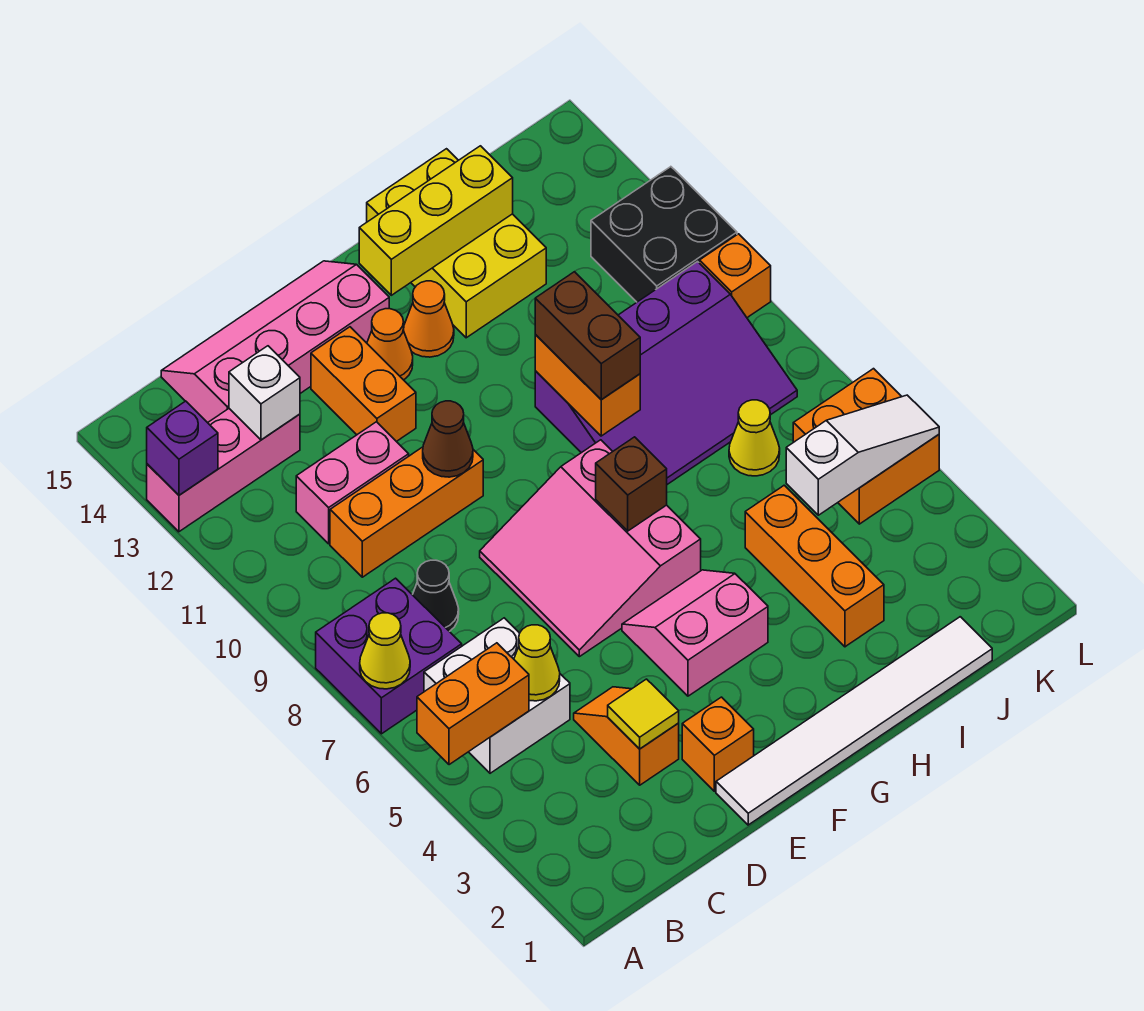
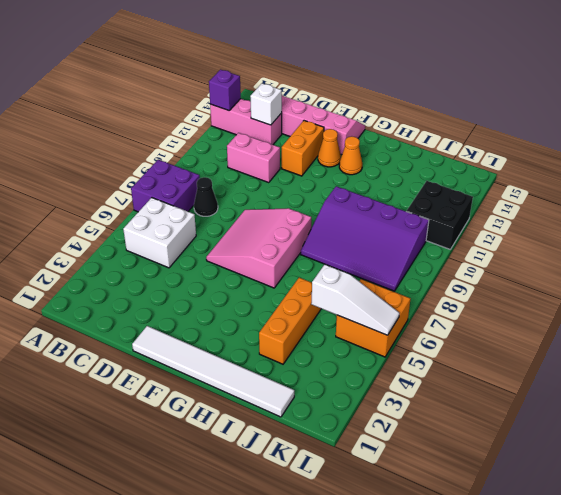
none -> orange brick C10:E10 level 1
none -> orange slope D3:D4 level 1 top 3
none -> orange brick E2 level 1
none -> pink slope F4:G5 level 1 top 4

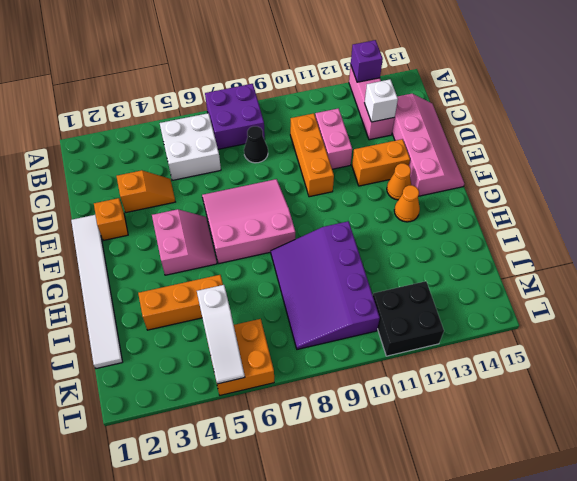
none -> yellow brick H13:I15 level 1
none -> yellow cone J7 level 1
none -> orange brick L10 level 1
none -> orange brick A5:B5 level 2

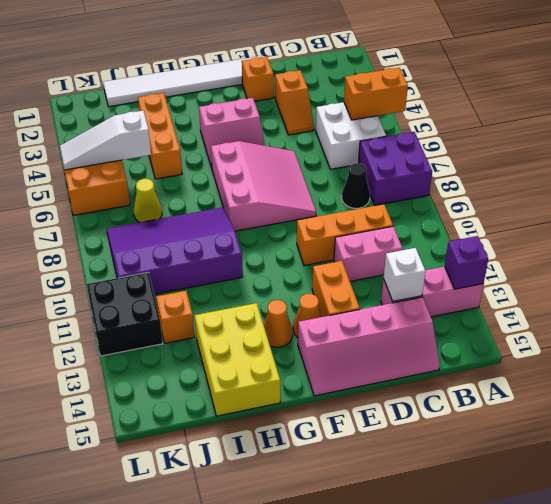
orange brick J12 level 1 -> orange brick L10 level 1
none -> yellow cone A7 level 2
none -> yellow cone C5 level 2
none -> yellow tile D3 level 2
none -> brown cone E10 level 2

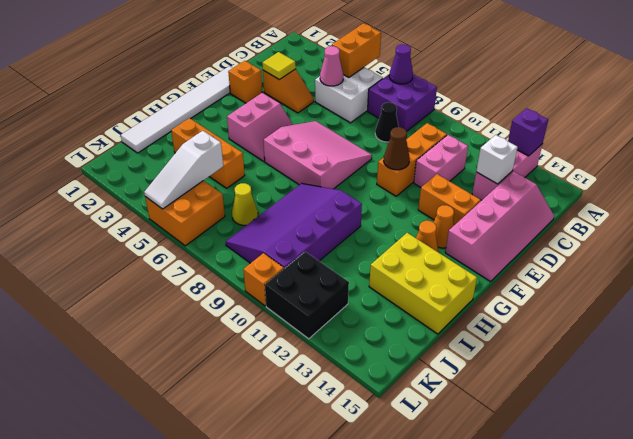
purple cone A7 level 2 -> yellow cone A7 level 2
pink cone C5 level 2 -> yellow cone C5 level 2
none -> brown brick G7 level 2
none -> yellow brick G14:I14 level 2
none -> orange brick H9:H10 level 2
none -> brown brick H9:H10 level 3

